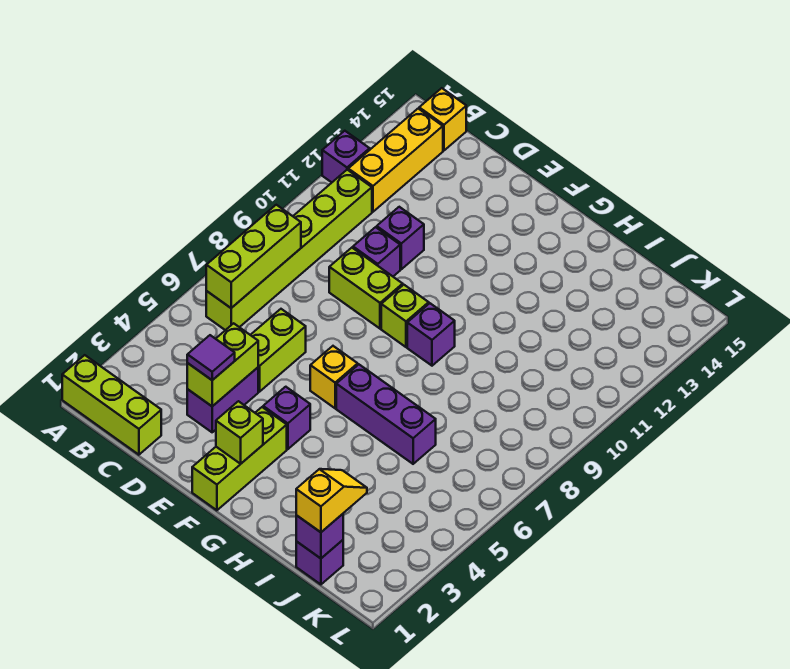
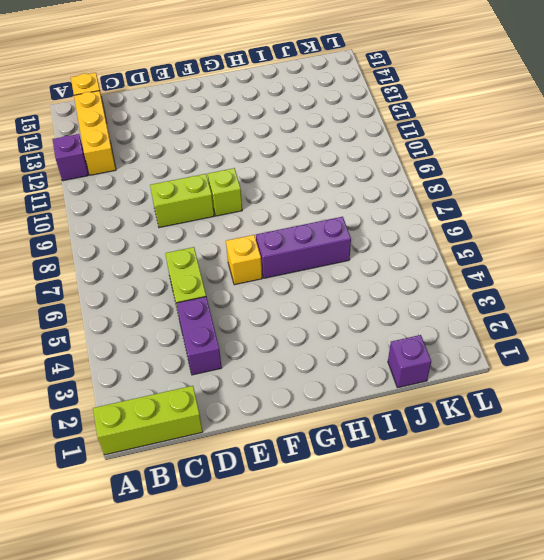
none -> lime brick B6:B11 level 1
none -> purple brick D10 level 1
none -> purple brick D11 level 1

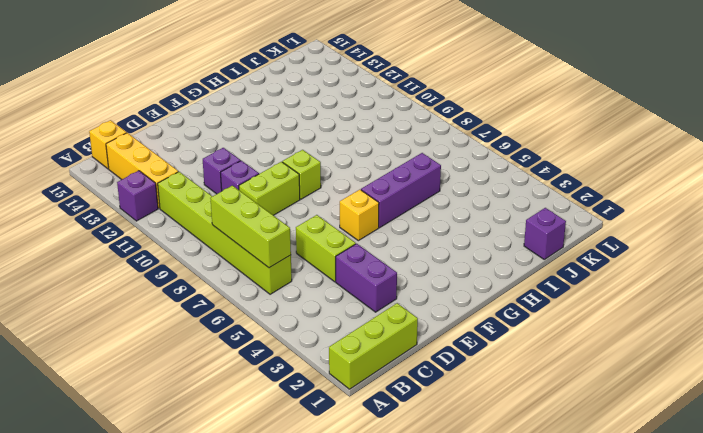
none -> lime brick F1:F3 level 1
none -> purple brick F4 level 1
none -> purple brick G9 level 1

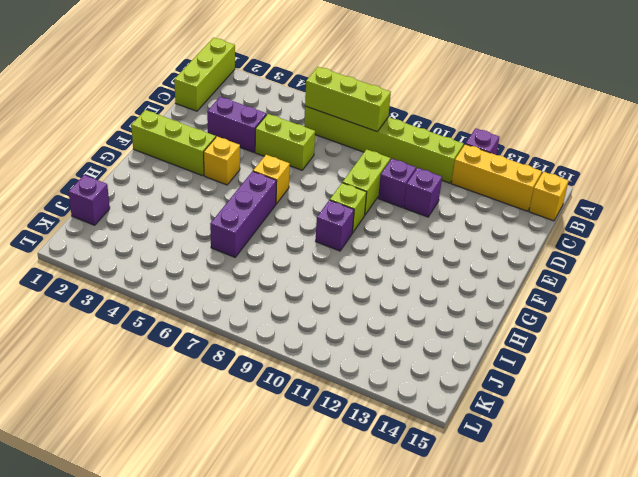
yellow brick F4 level 1 -> purple brick F4 level 1
none -> lime brick D3:D4 level 2
none -> lime brick F2 level 2
none -> purple brick J1 level 2

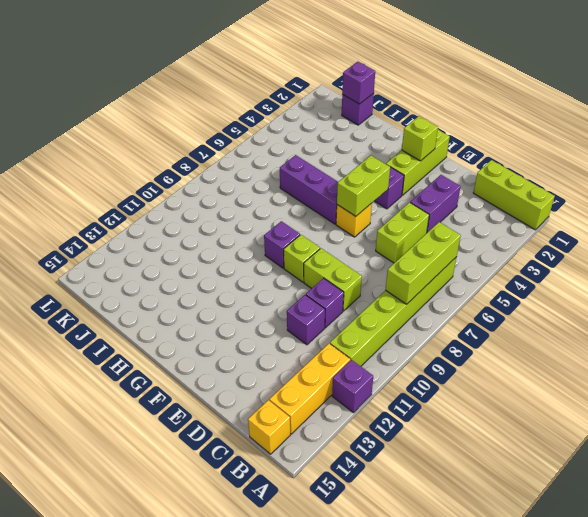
lime brick F5:F6 level 2 -> lime brick D3:D4 level 2
none -> purple tile D3 level 3
none -> yellow slope J1:J2 level 3 top 1

